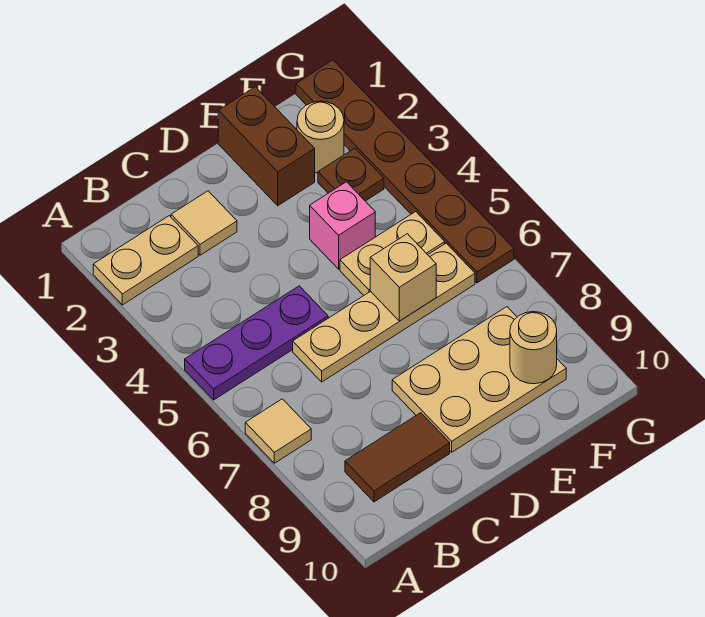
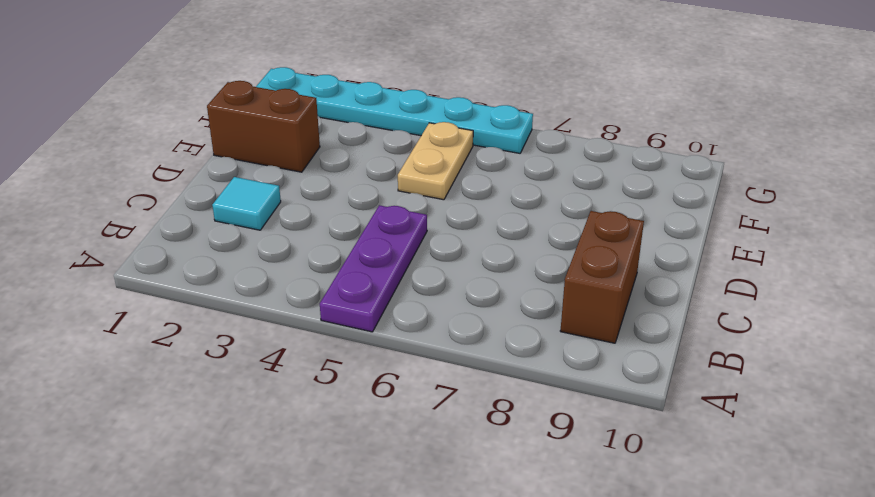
brown brick B9:C9 level 1 -> brown tile B9:C9 level 1
cyan tile C2 level 1 -> tan tile C2 level 1
cyan plate G1:G6 level 1 -> brown plate G1:G6 level 1
none -> tan plate A2:B2 level 1
none -> tan tile A7 level 1
none -> tan plate C6:F6 level 1

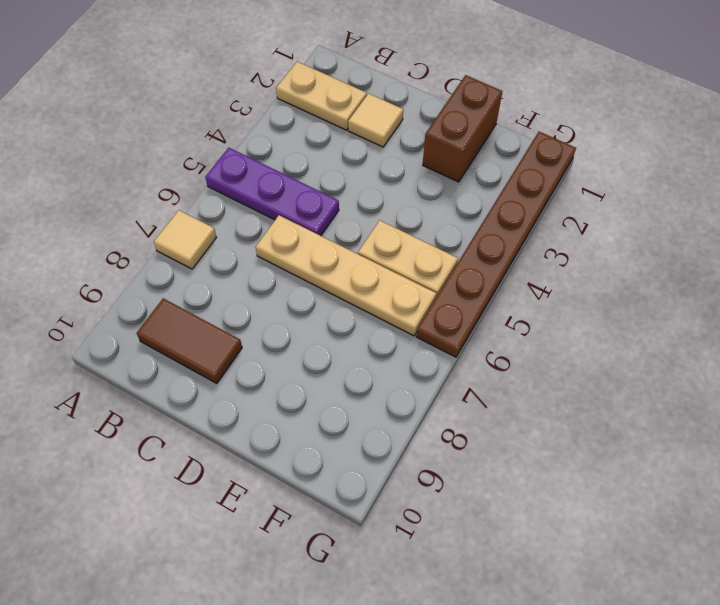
none -> tan plate D8:F9 level 1
none -> pink brick E4 level 1
none -> tan round brick F2 level 1

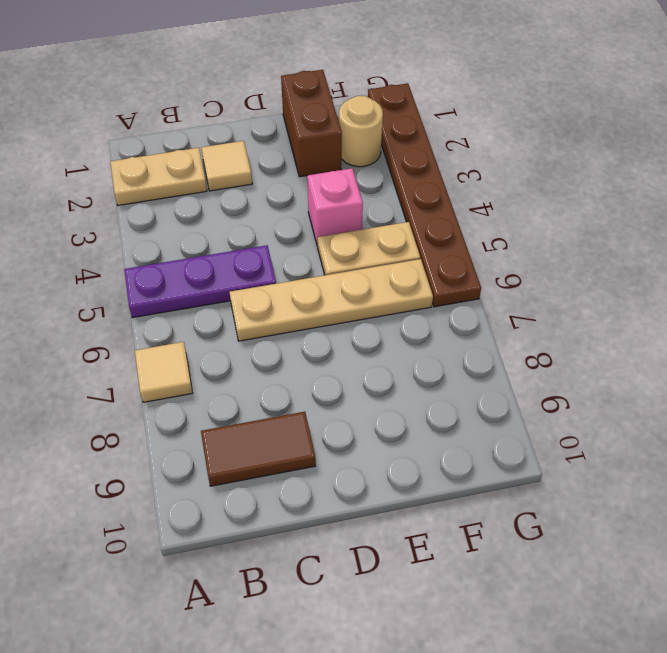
none -> tan plate D8:F9 level 1
none -> brown plate F3 level 1
none -> tan brick E6 level 2

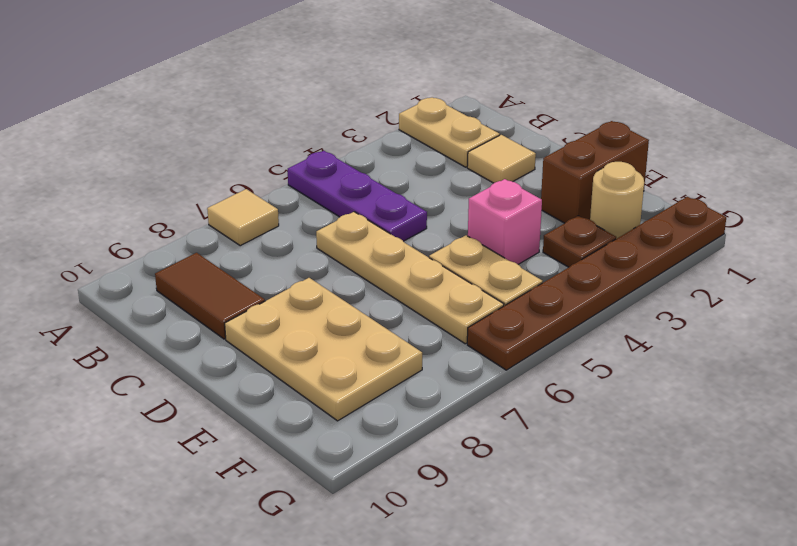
none -> tan brick E6 level 2
none -> tan round brick F9 level 2

